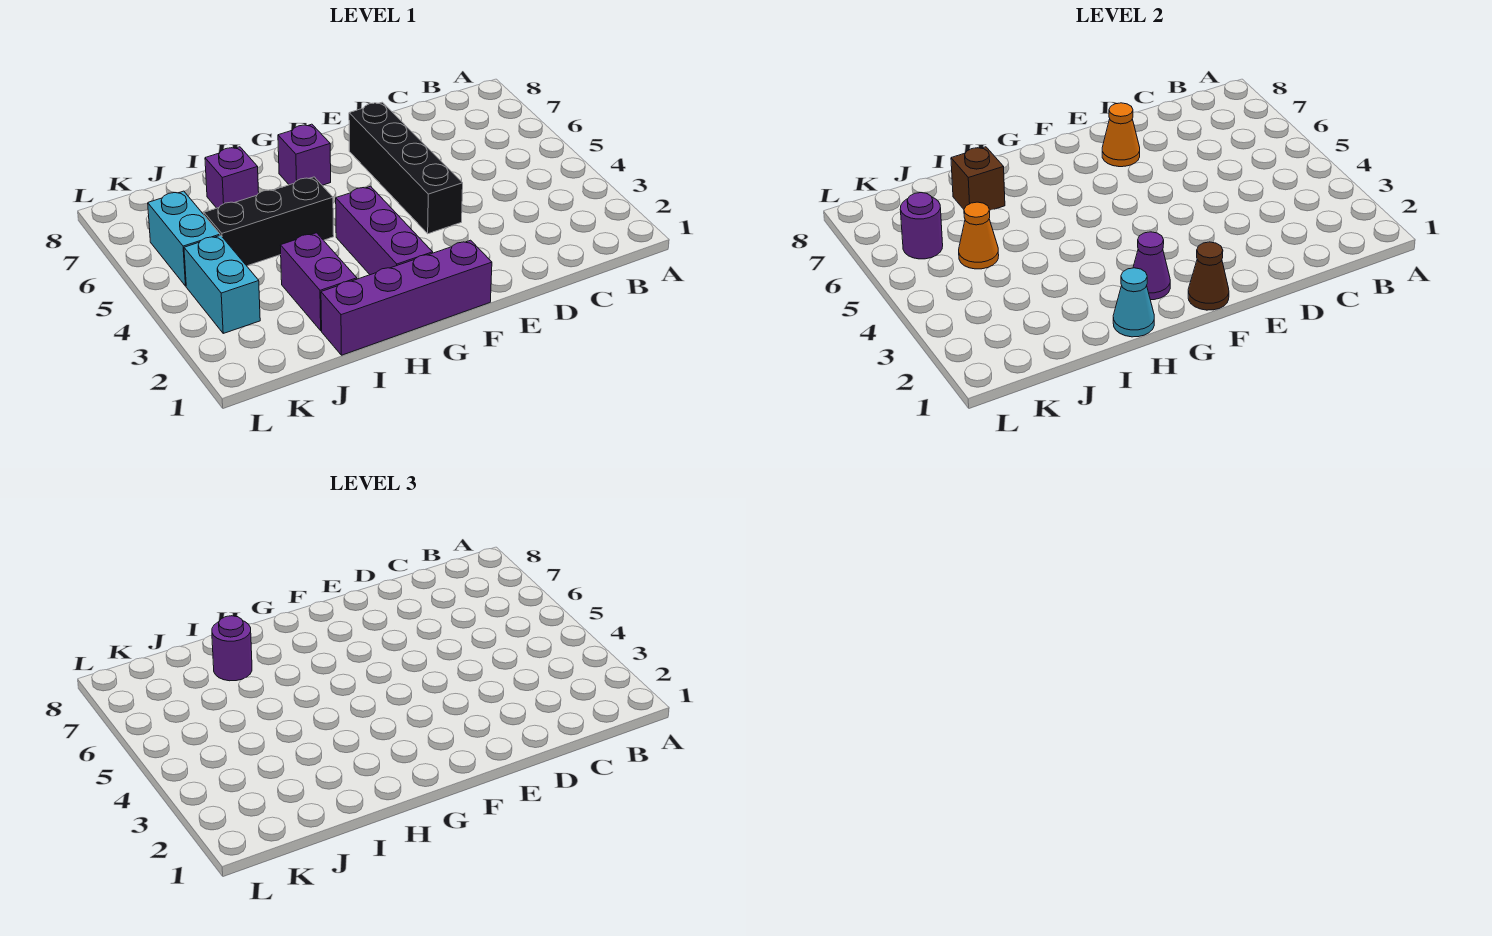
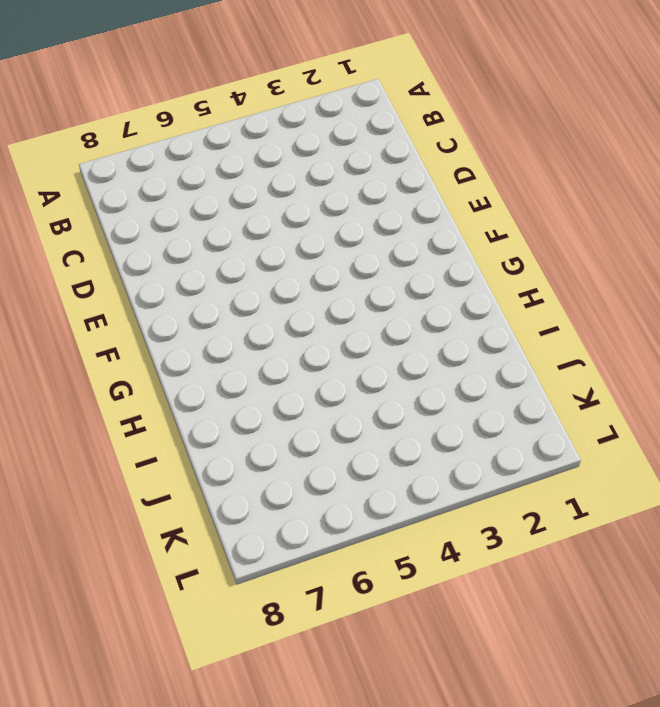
none -> black brick E4:E7 level 1
none -> purple brick F1:I1 level 1
none -> purple brick G2:G4 level 1

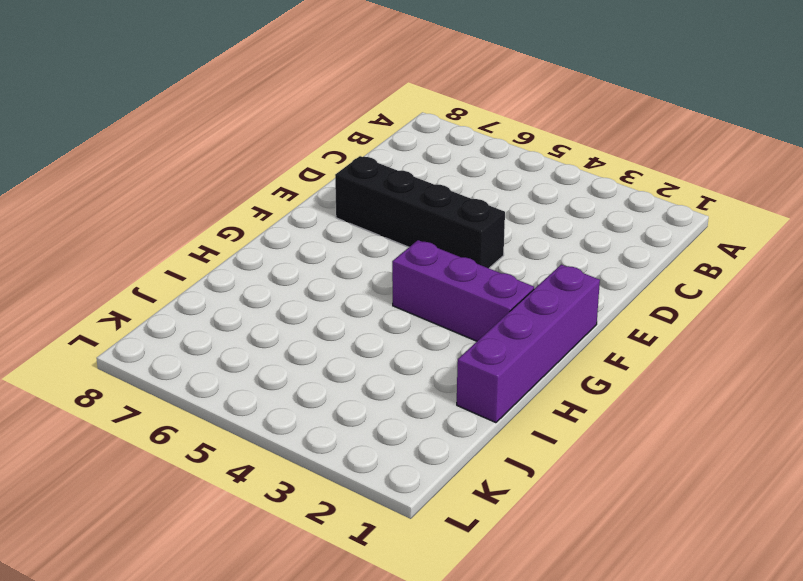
none -> purple brick G7 level 1
none -> black brick H5:J5 level 1
none -> purple brick I2:I3 level 1

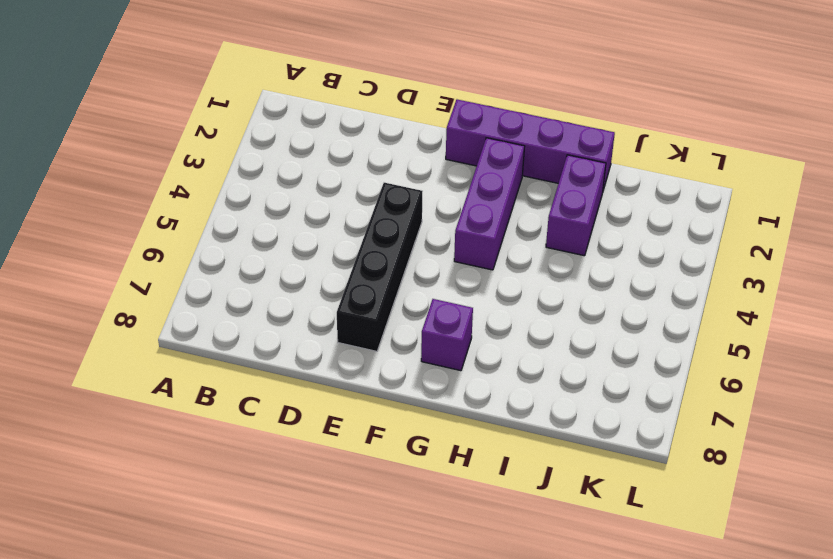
none -> black brick H5:J5 level 1
none -> purple brick I7 level 1
none -> cyan brick K3:K4 level 1

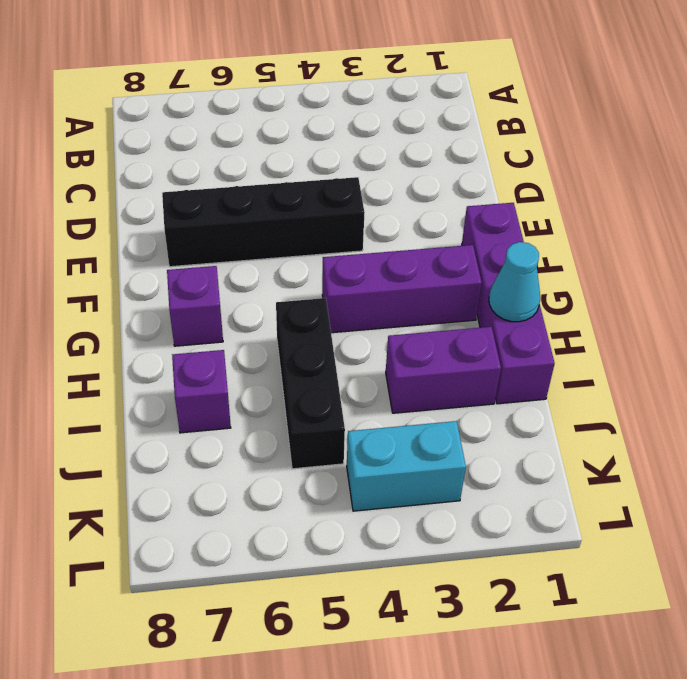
none -> cyan brick K5:K6 level 1
none -> orange cone E7 level 2
none -> brown cone F1 level 2

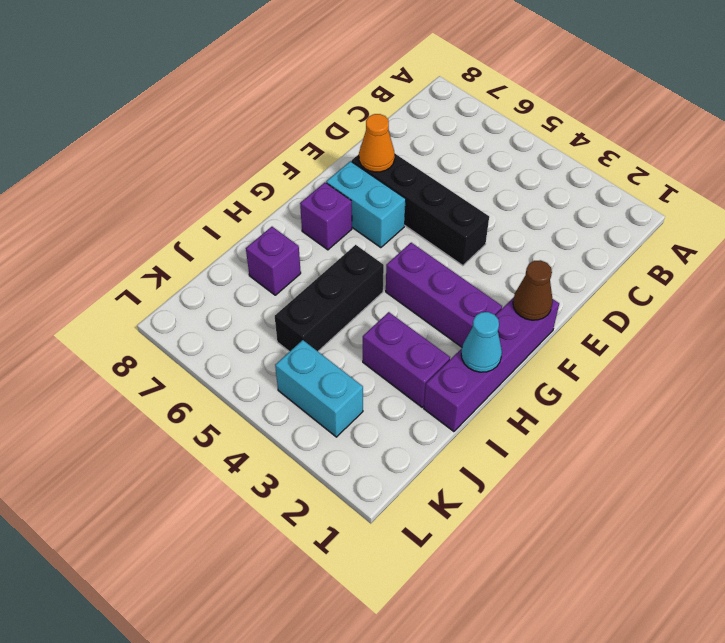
cyan brick F6:F7 level 1 -> cyan brick K5:K6 level 1
none -> purple cone G2 level 2
none -> brown brick I7 level 2
none -> orange cone J5 level 2

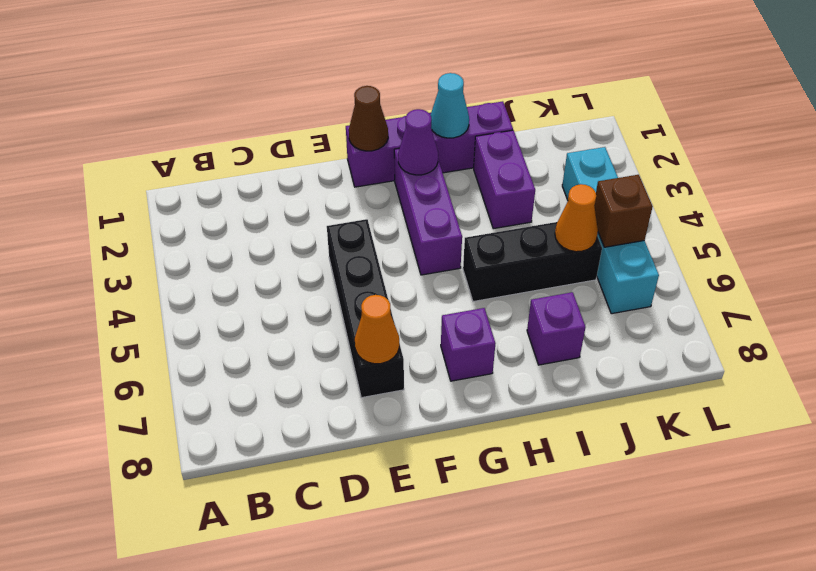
brown brick K5 level 2 -> brown brick I7 level 2
none -> purple round brick K6 level 2
none -> purple round brick I7 level 3

